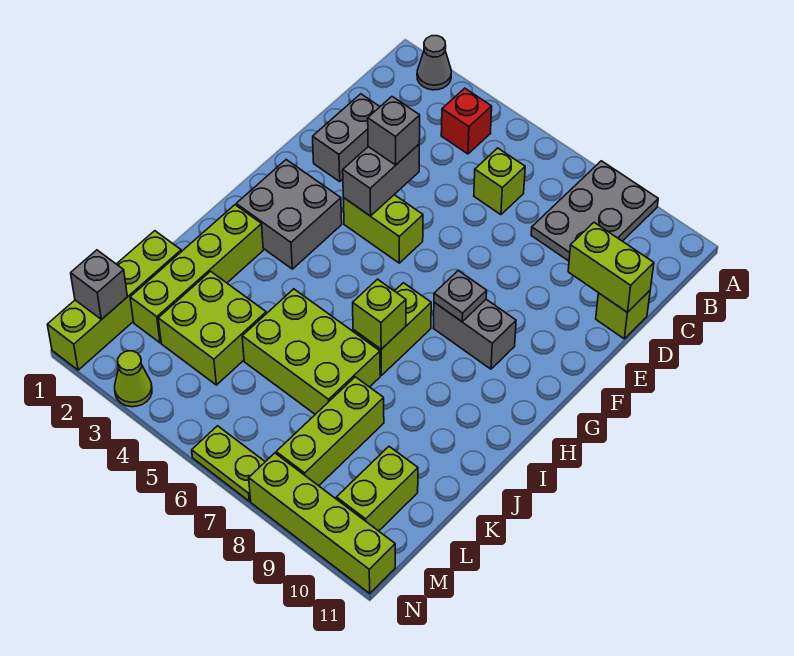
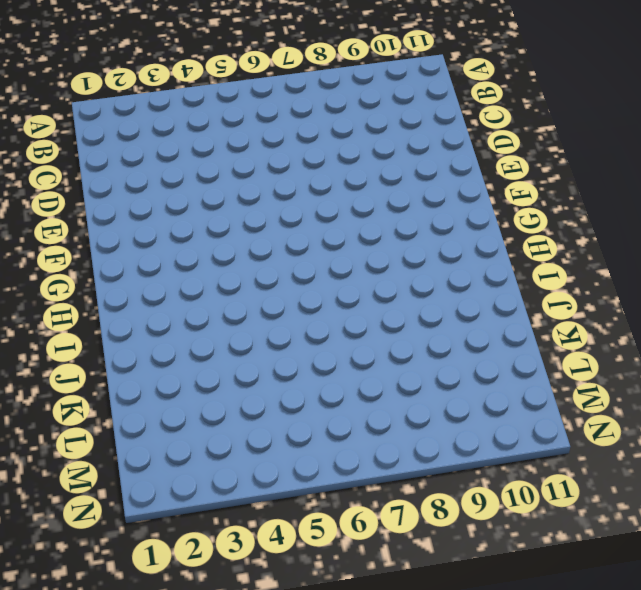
none -> grey cone A2 level 1
none -> grey plate A8:C9 level 1
none -> red brick B4 level 1

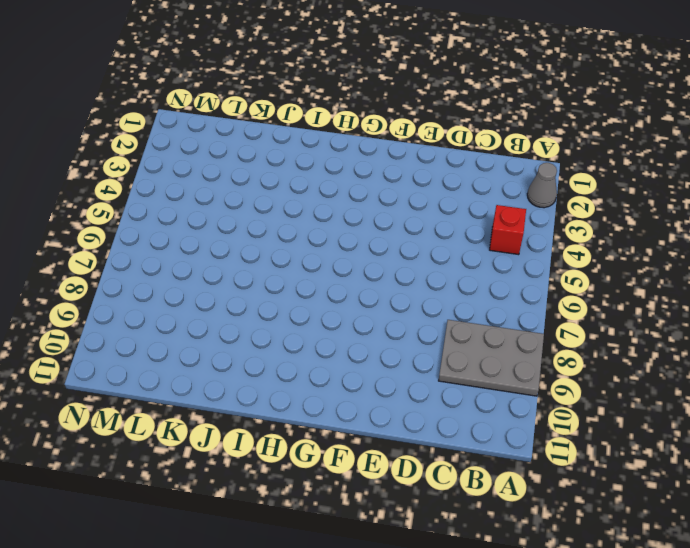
none -> lime brick C6 level 1
none -> grey brick D2:E2 level 1
none -> lime brick D11 level 1

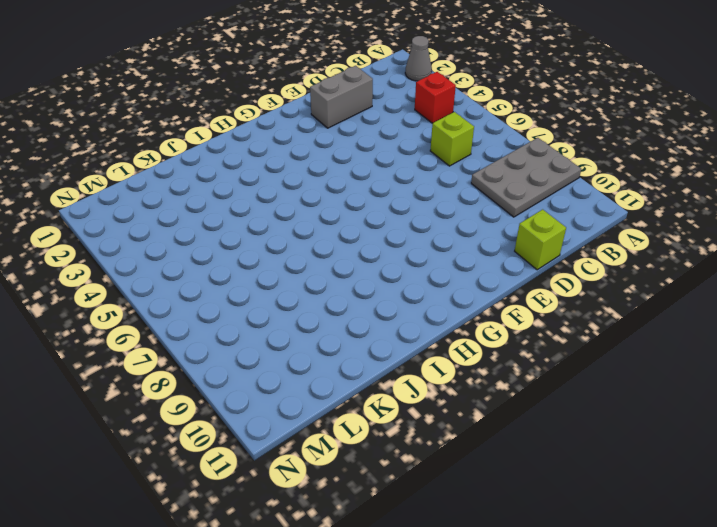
none -> lime brick F4:F5 level 1
none -> grey brick G2:H3 level 1
none -> grey brick G8:G9 level 1

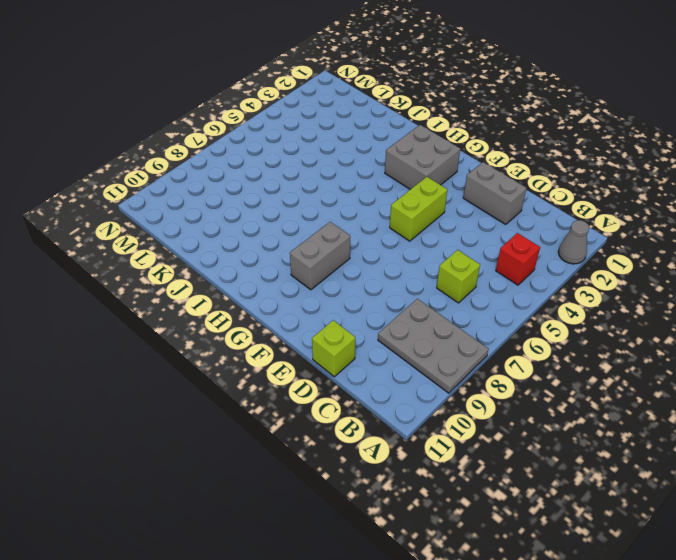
none -> lime brick H7:I7 level 1
none -> lime brick I2:L2 level 1
none -> lime brick J5:K7 level 1

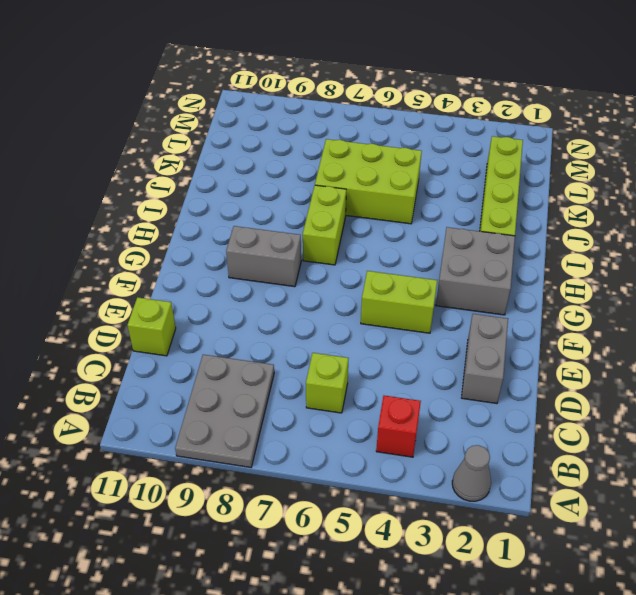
none -> lime brick K1:N1 level 1
none -> lime brick K3:L4 level 1
none -> lime brick K8:M8 level 1

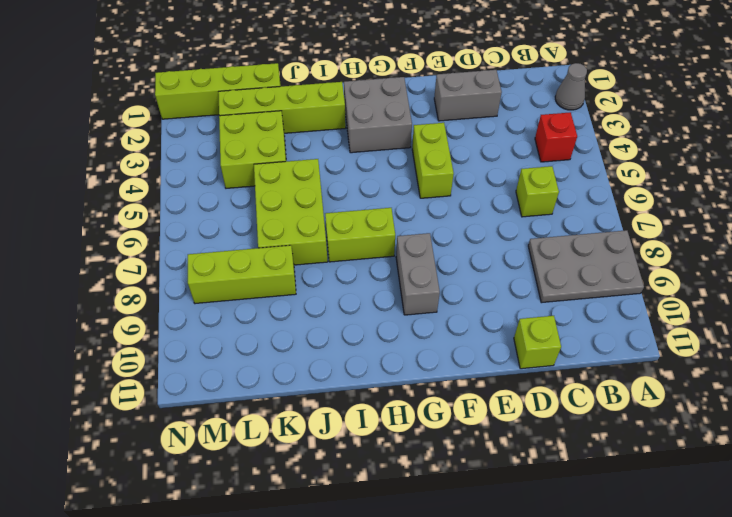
none -> lime brick L10:M10 level 1
none -> lime cone N3 level 1
none -> lime plate N6:N7 level 1

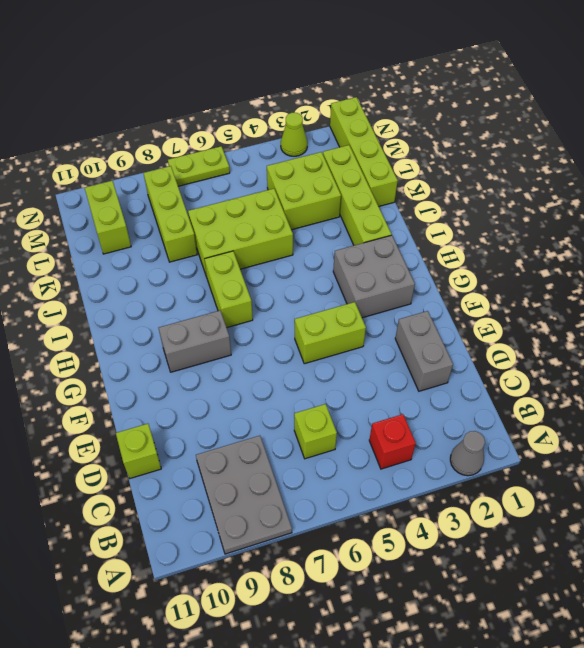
none -> lime brick N8:N11 level 1
none -> lime brick D10:D11 level 2
none -> grey brick E4:F4 level 2

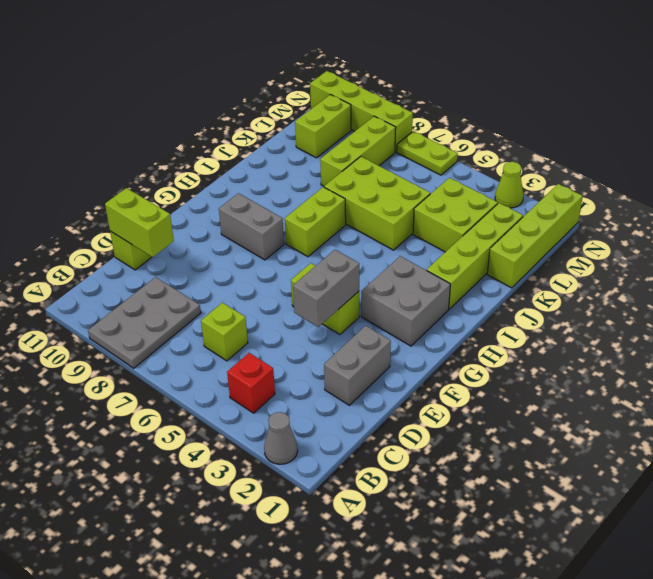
none -> grey plate G8 level 2
none -> lime brick I7 level 2
none -> grey brick M1 level 2

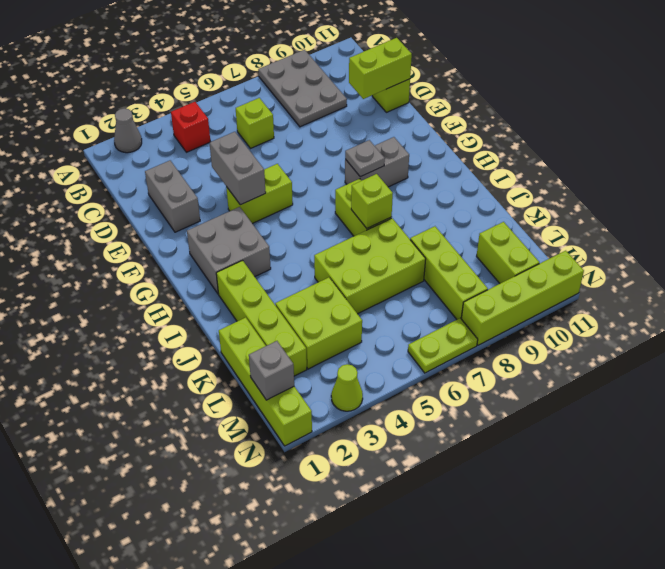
none -> grey brick E4 level 3

